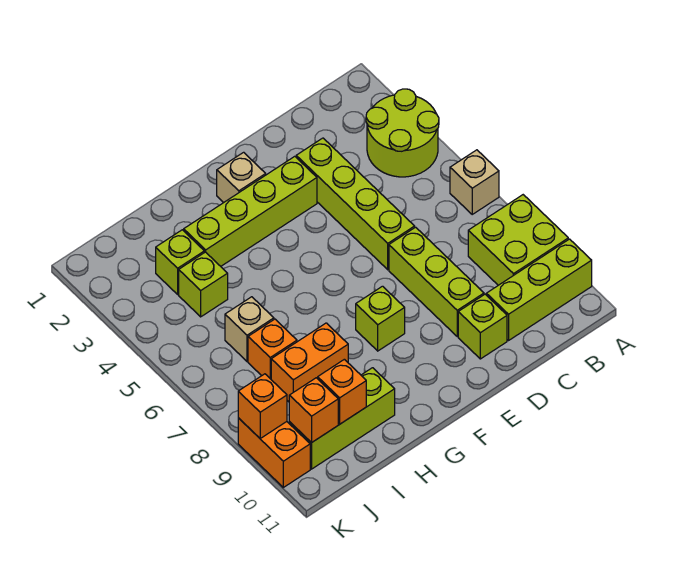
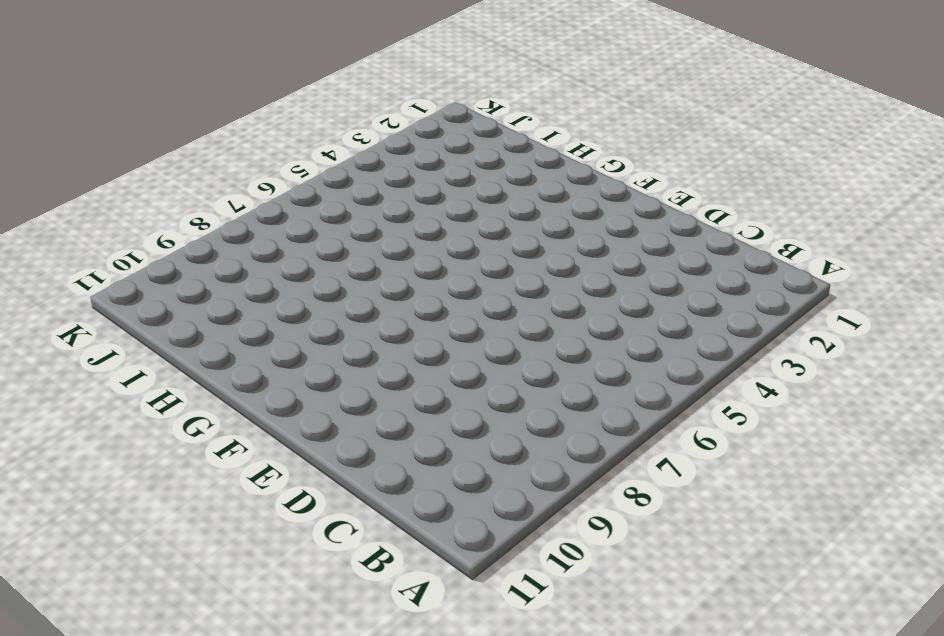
none -> lime round brick A3:B4 level 1
none -> tan brick A6 level 1
none -> lime brick A8:B9 level 1

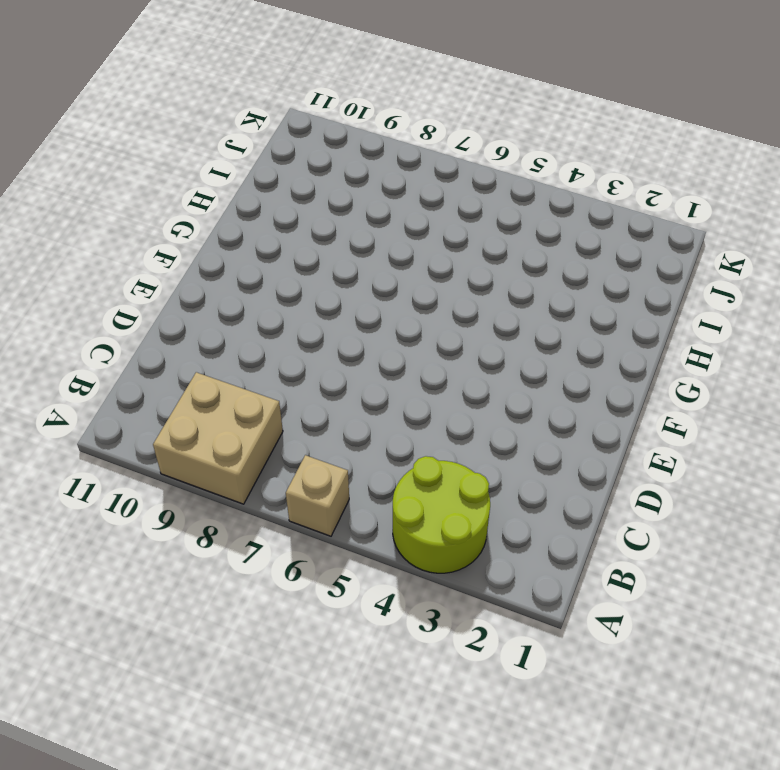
tan brick A8:B9 level 1 -> lime brick A8:B9 level 1
none -> lime brick A10:C10 level 1
none -> lime brick D3:D6 level 1
none -> lime brick D7:D9 level 1

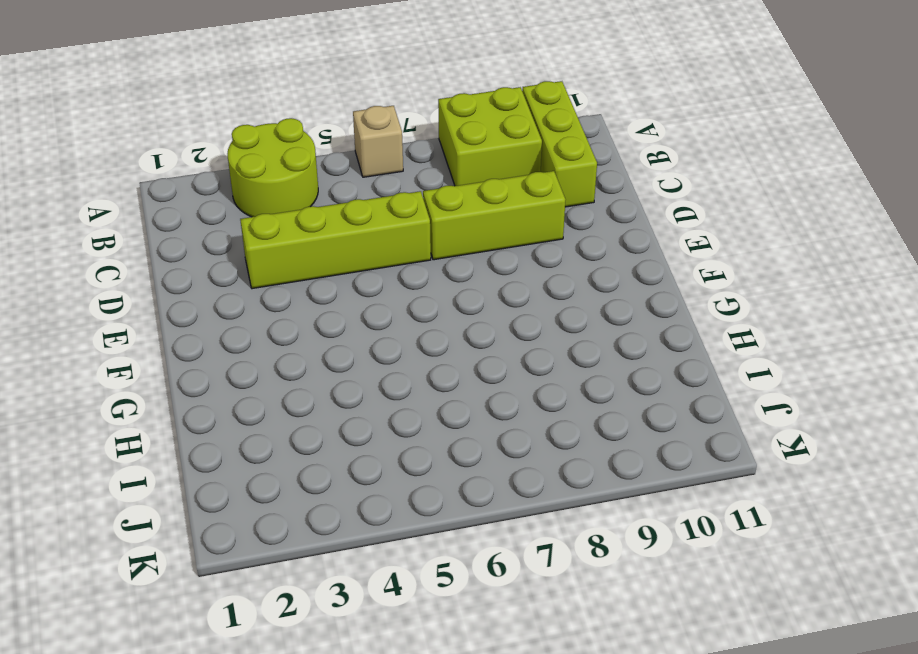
none -> lime brick D10 level 1
none -> lime brick E3:H3 level 1
none -> tan brick F2 level 1

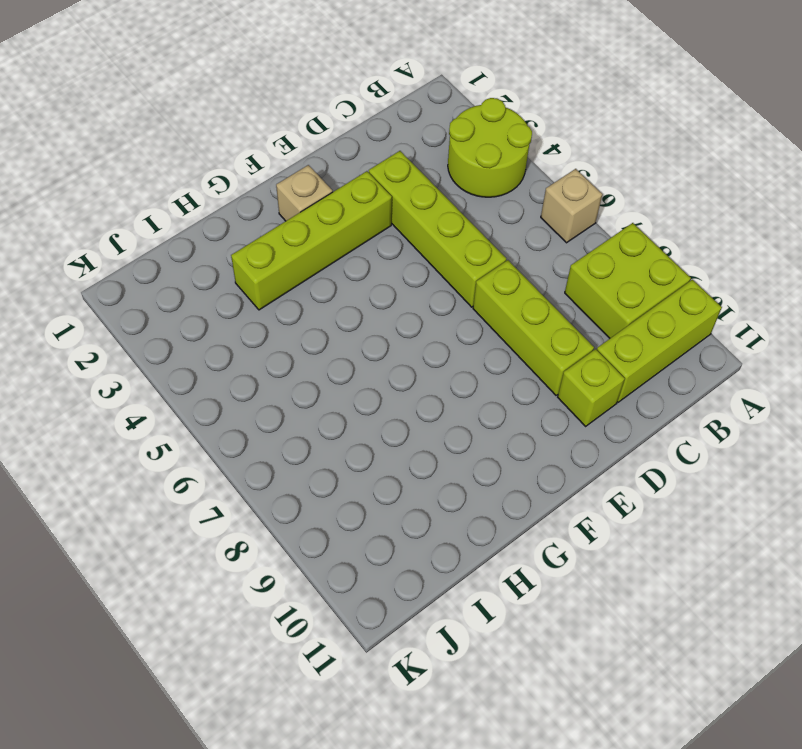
none -> lime brick F8 level 1
none -> orange brick H8:I8 level 1
none -> lime brick H10:J10 level 1

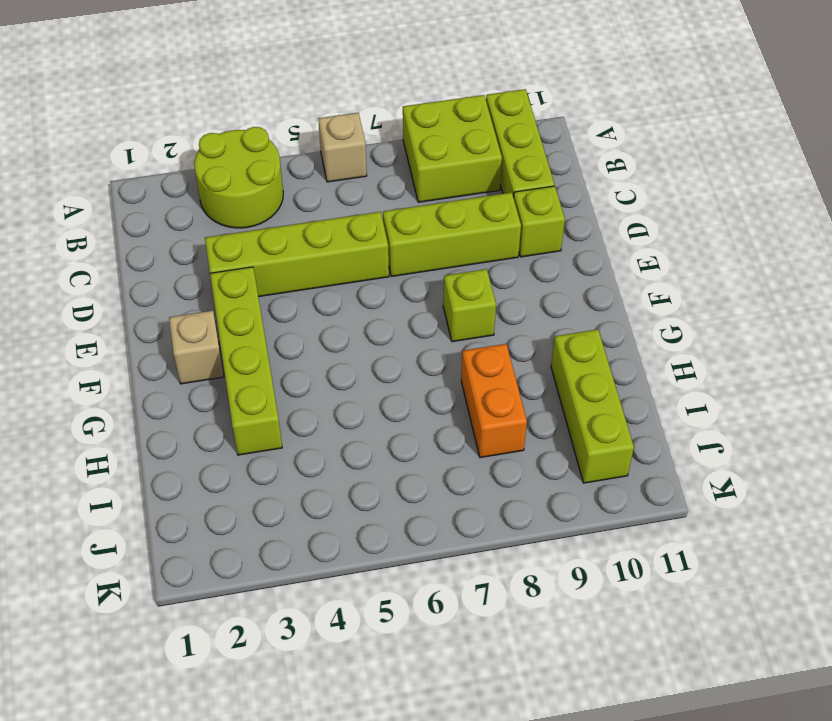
none -> lime brick I3 level 1
none -> lime brick I4 level 1
none -> tan brick I6 level 1

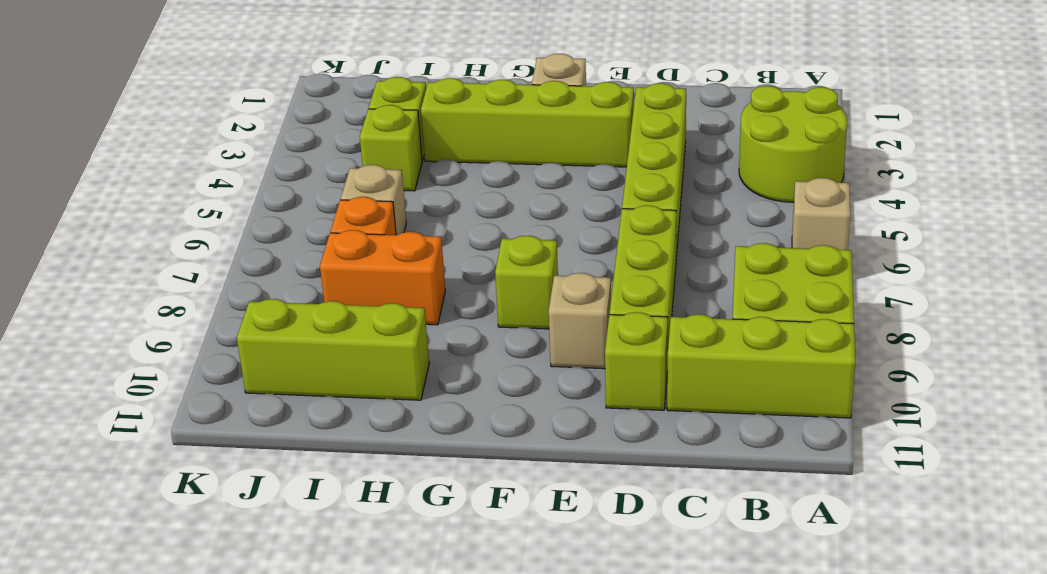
tan brick E9 level 1 -> none
none -> orange brick K9:K10 level 1
none -> orange brick I10 level 2
none -> orange brick J10 level 2

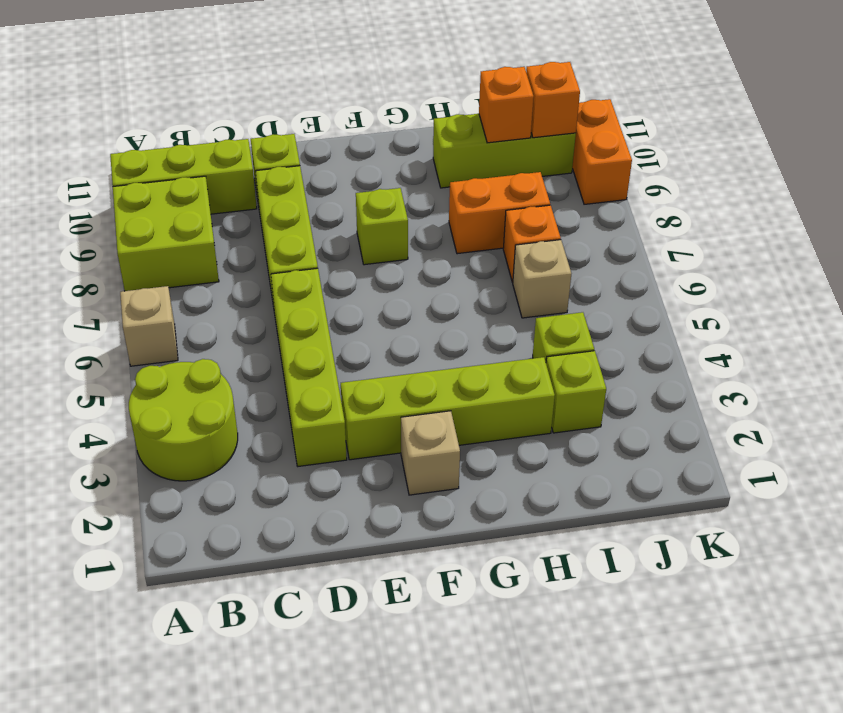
none -> orange brick K9 level 2

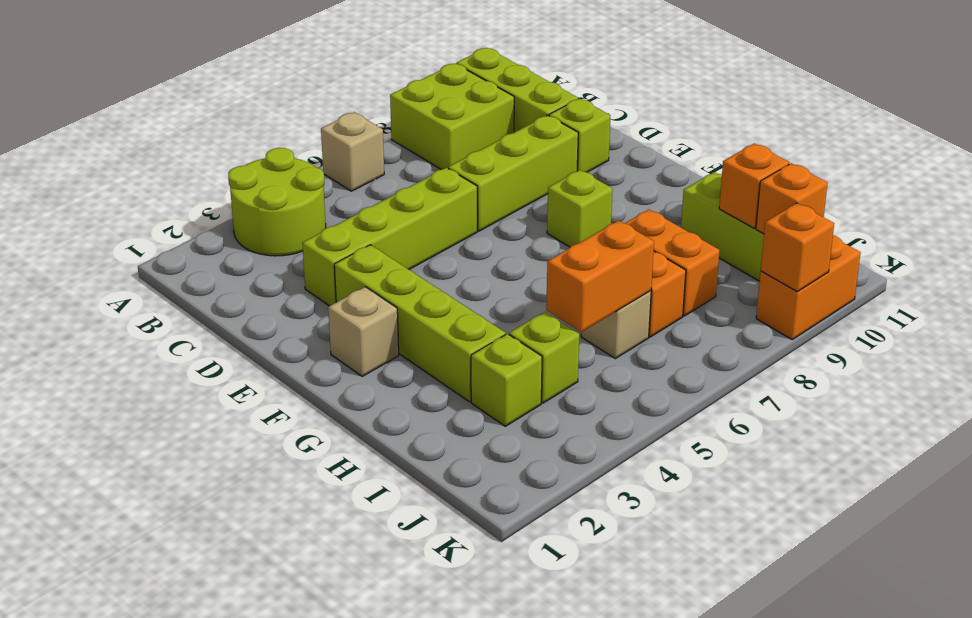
orange brick I5:I6 level 2 -> none

